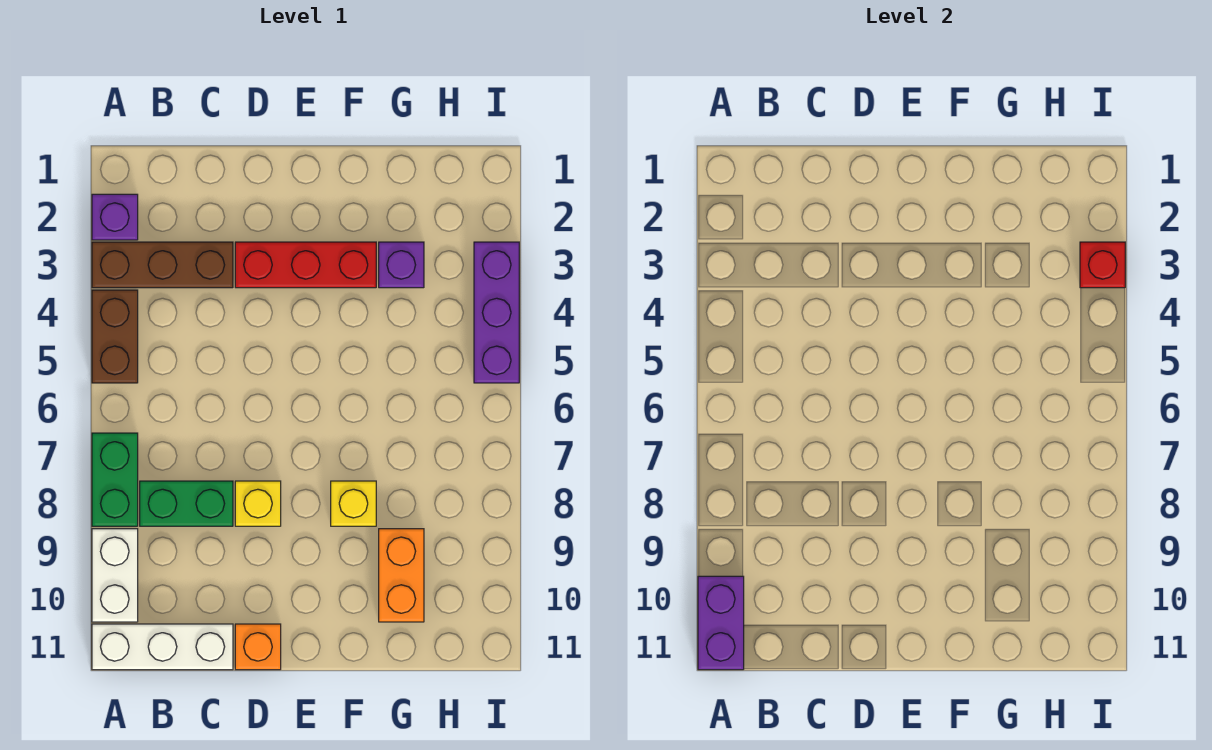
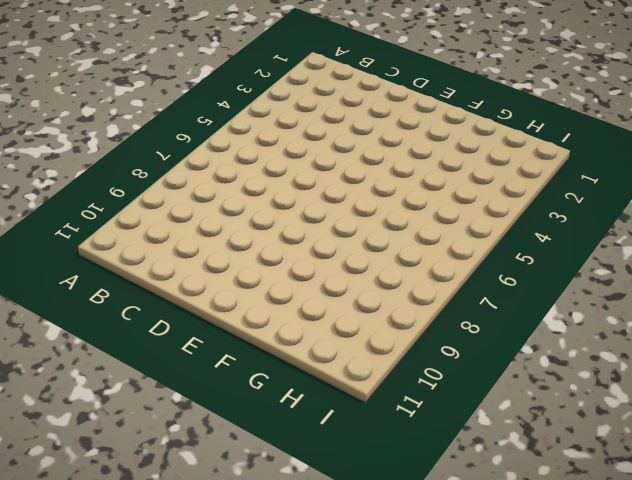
none -> purple brick A2 level 1
none -> brown brick A3:C3 level 1
none -> brown brick A4:A5 level 1

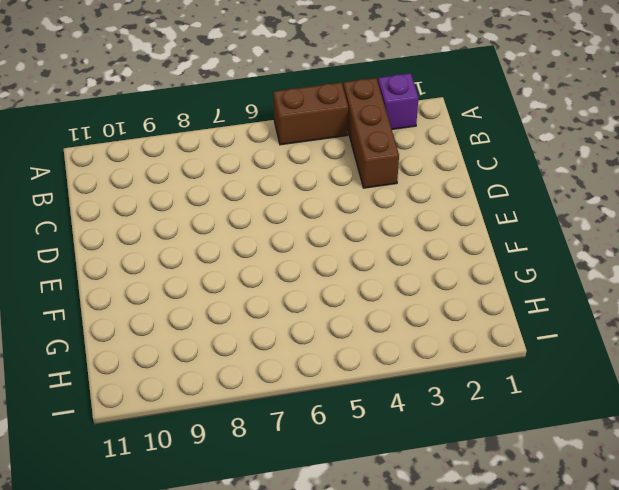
none -> green brick A7:A8 level 1
none -> white brick A9:A10 level 1
none -> white brick A11:C11 level 1

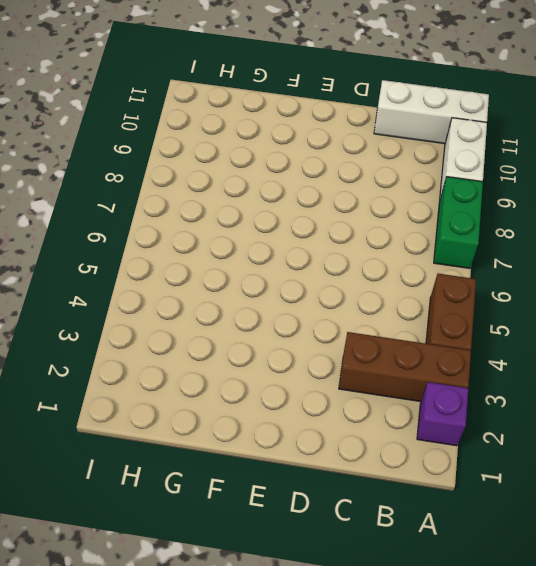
none -> green brick B8:C8 level 1
none -> red brick D3:F3 level 1
none -> yellow brick D8 level 1

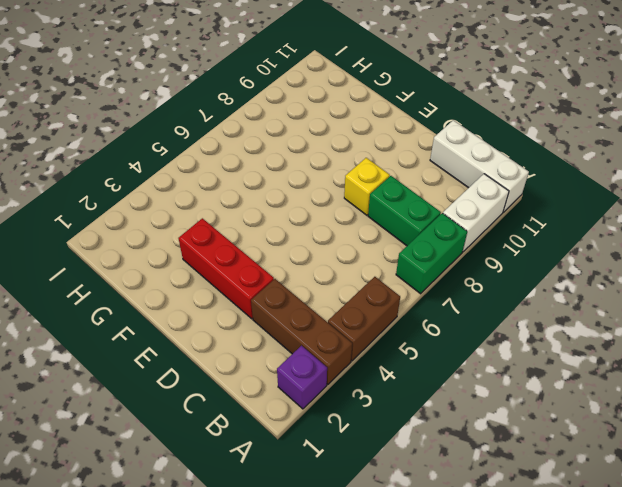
none -> orange brick D11 level 1
none -> yellow brick F8 level 1
none -> purple brick G3 level 1

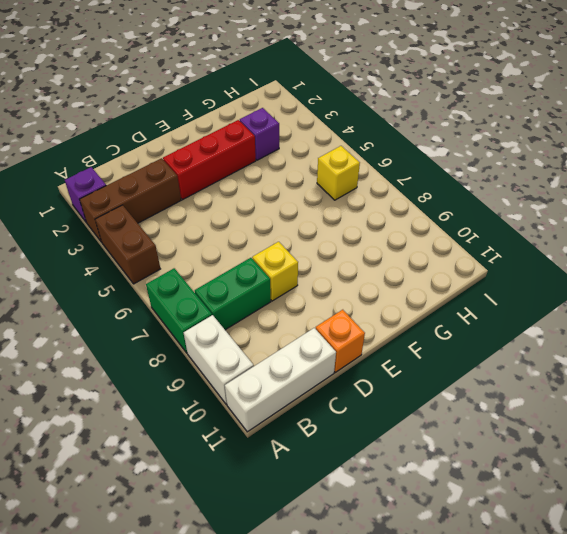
yellow brick H6 level 1 -> yellow brick F8 level 1
none -> orange brick G9:G10 level 1
none -> purple brick I3:I5 level 1
none -> purple brick A10:A11 level 2

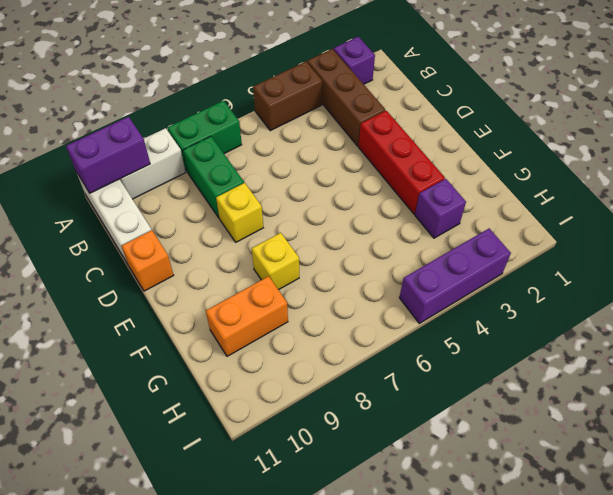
none -> red brick I3 level 2

